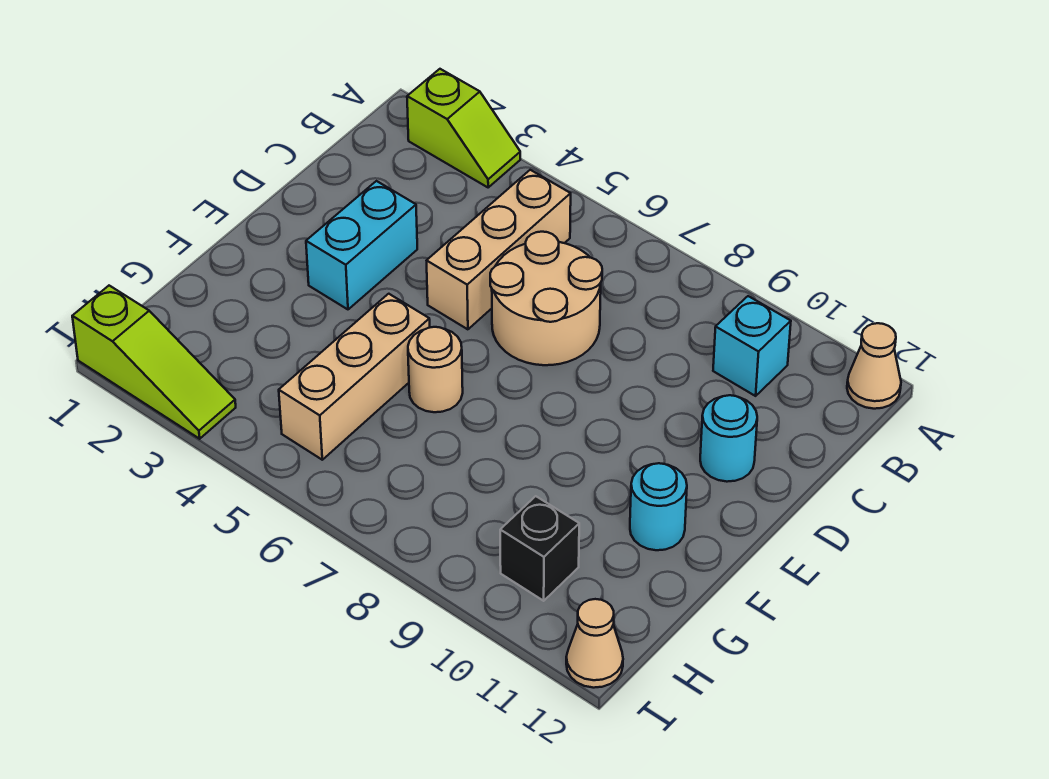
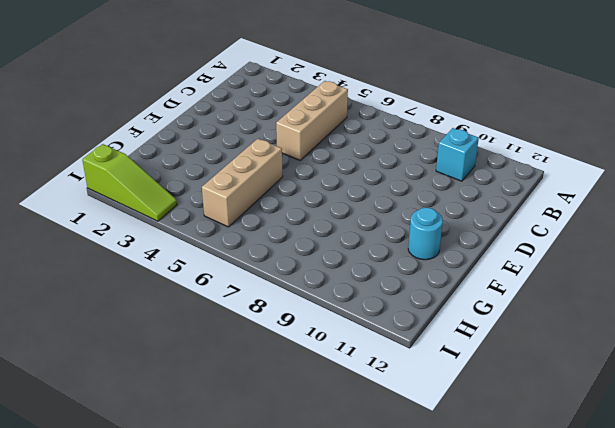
none -> lime slope A2:A3 level 1 top 2
none -> tan cone A12 level 1
none -> tan round brick C6:D7 level 1

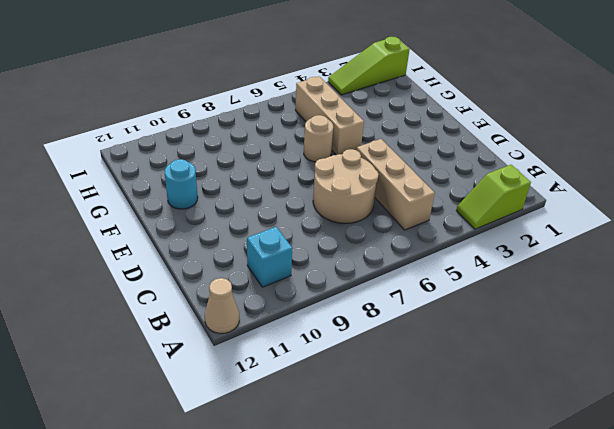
none -> cyan brick D3:E3 level 1
none -> cyan round brick D11 level 1
none -> black brick H10 level 1

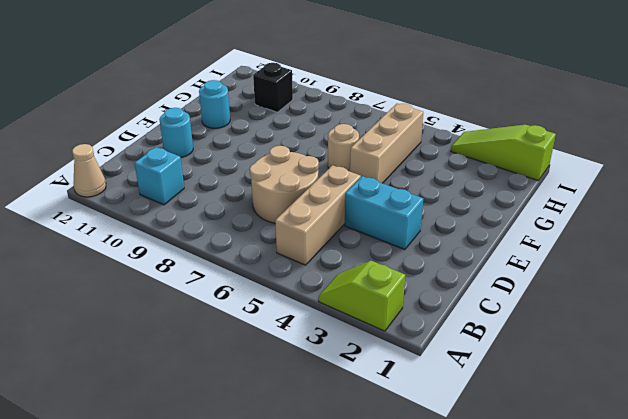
cyan brick D3:D4 level 1 -> cyan brick D3:E3 level 1
none -> tan cone I12 level 1

